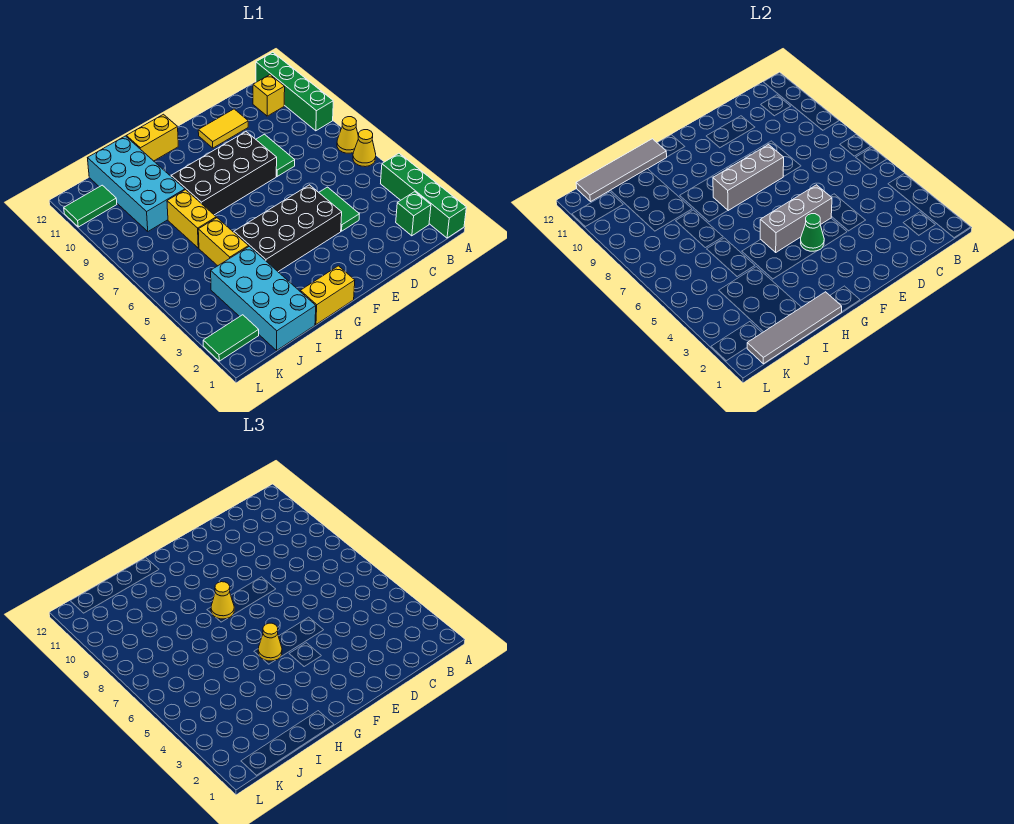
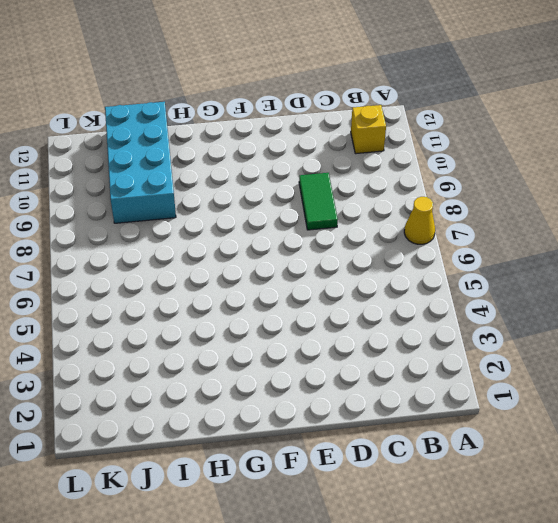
none -> green brick A1:A4 level 1
none -> yellow cone A6 level 1
none -> green brick A9:A12 level 1

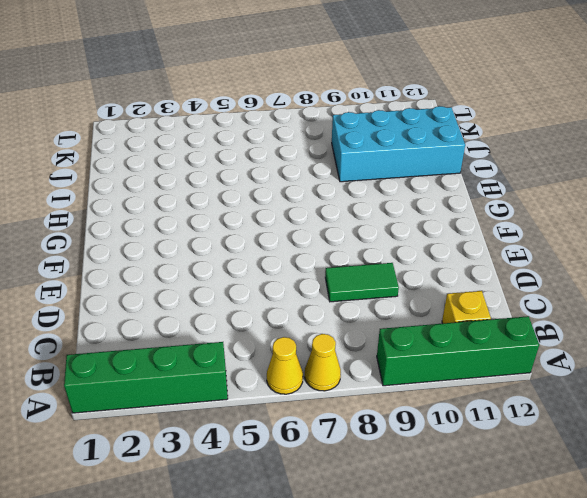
none -> green brick B2 level 1
none -> green tile D4:D5 level 1
none -> yellow tile D11:E11 level 1

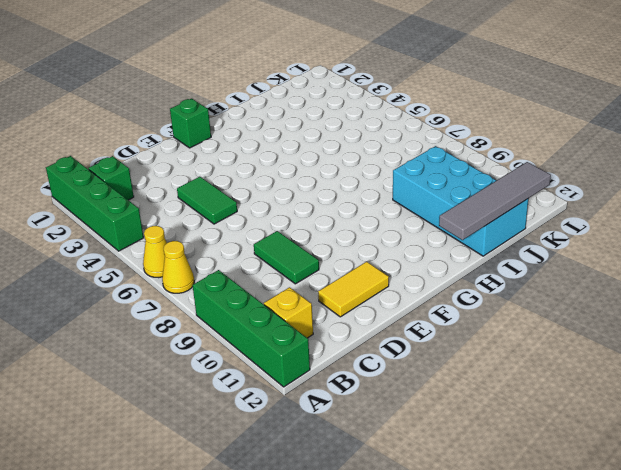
green brick F1 level 1 -> none
none -> black brick E4:H5 level 1
none -> black brick E8:H9 level 1
none -> yellow brick G1:H1 level 1

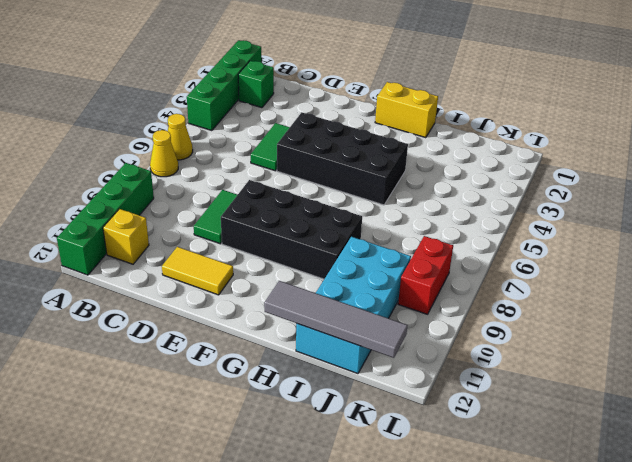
red brick K8:K9 level 1 -> none
none -> yellow brick G12:H12 level 1
none -> cyan brick I1:J4 level 1
none -> yellow brick I5:I6 level 1

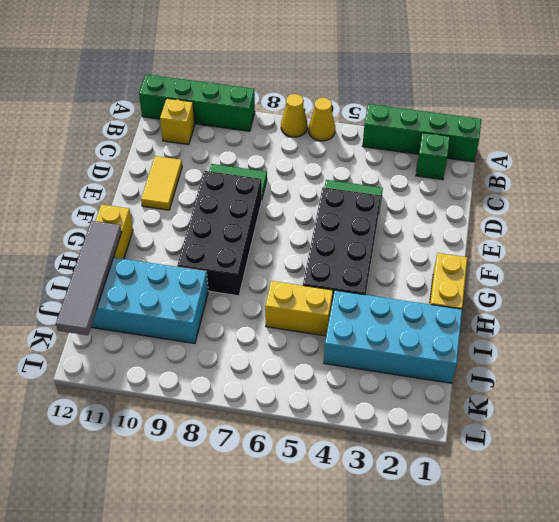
none -> yellow brick I7:I8 level 1
none -> green tile K2:L2 level 1
none -> green tile K11:L11 level 1

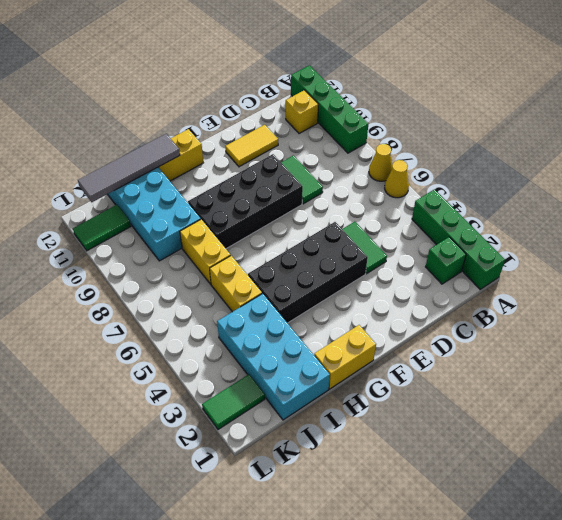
none -> grey brick E5:G5 level 2
none -> grey brick E8:G8 level 2
none -> green cone F4 level 2

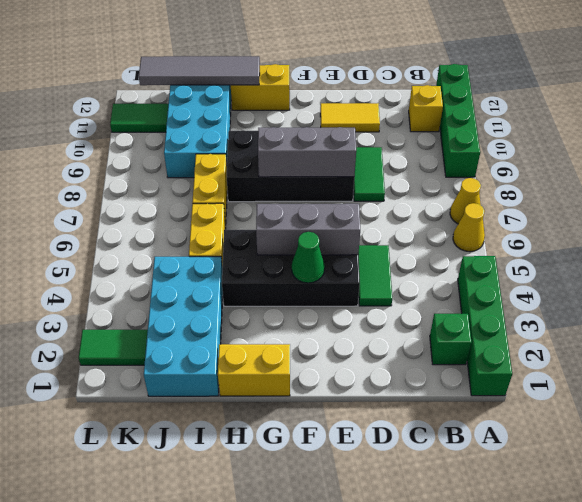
none -> grey tile H1:K1 level 2
none -> yellow cone G5 level 3
none -> yellow cone G8 level 3

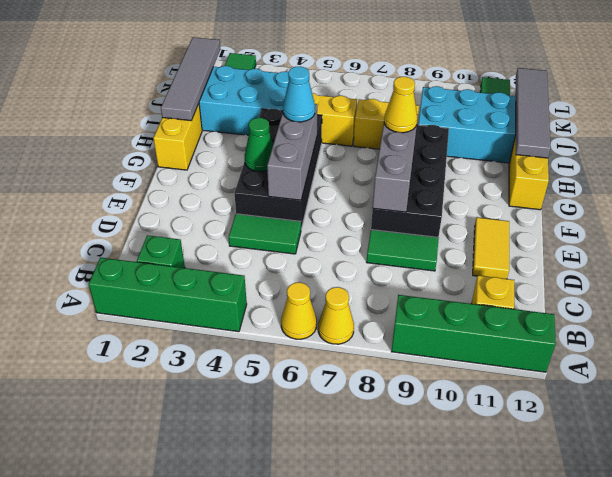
cyan cone G5 level 3 -> yellow cone G5 level 3

